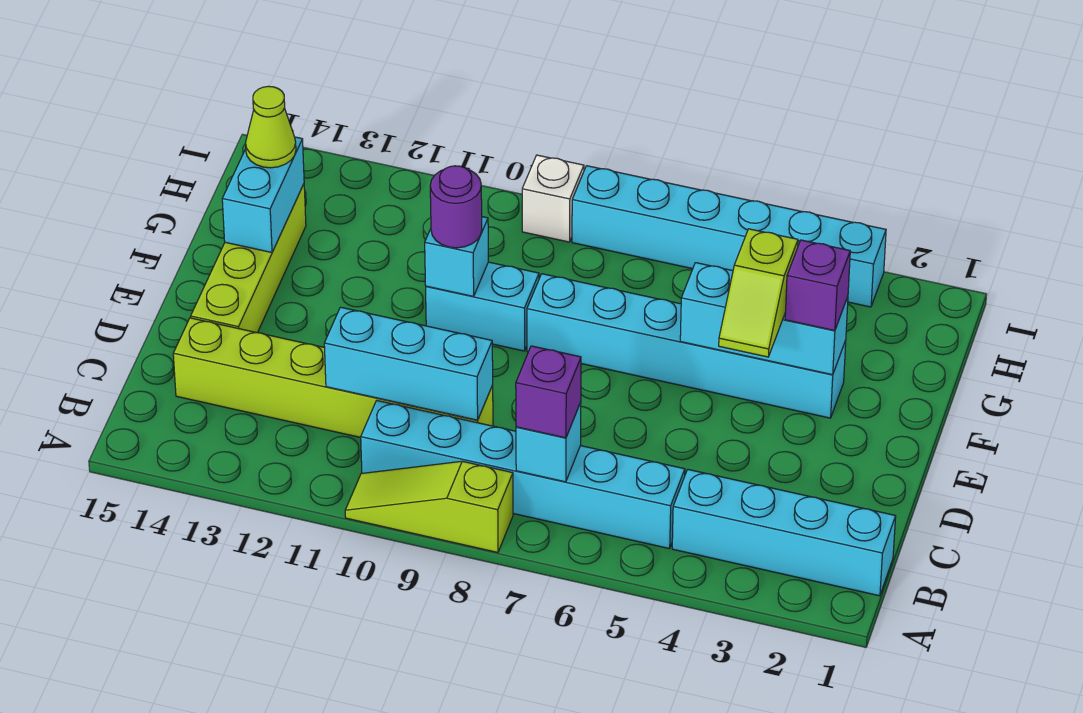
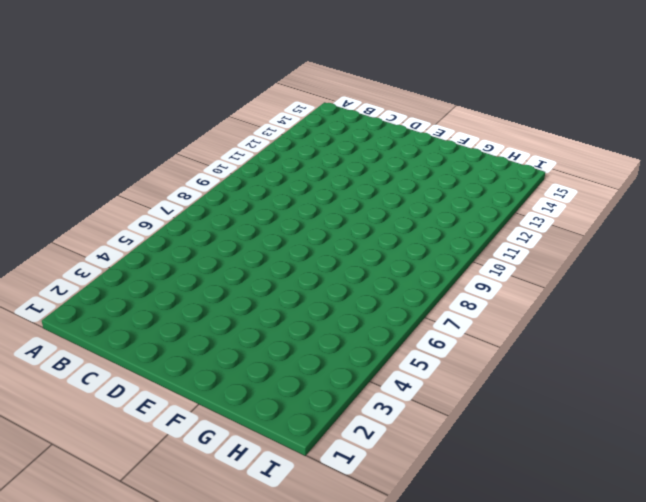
none -> lime slope A8:A10 level 1 top 8
none -> cyan brick B1:B4 level 1
none -> cyan brick B5:B10 level 1

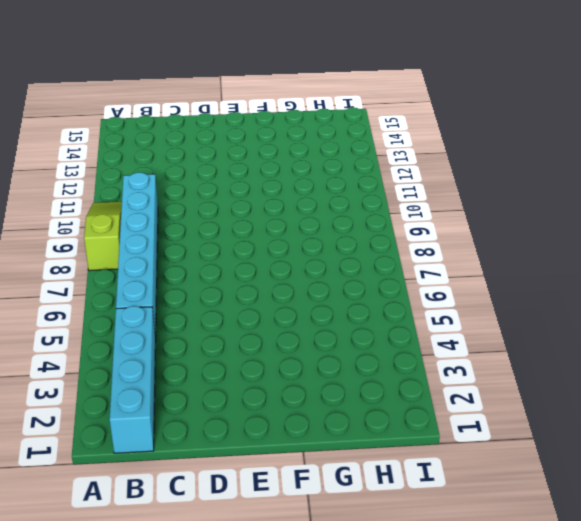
none -> lime brick C9:C14 level 1
none -> lime brick D14:G14 level 1
none -> cyan brick F3:F8 level 1

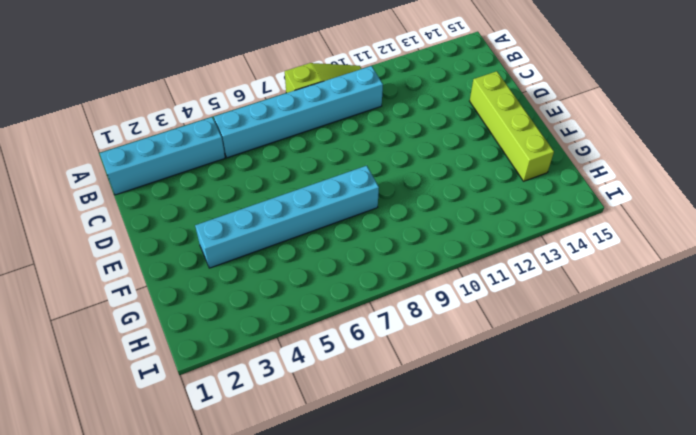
none -> lime brick C9:C14 level 1
none -> cyan brick F9:F10 level 1
none -> cyan brick I3:I8 level 1

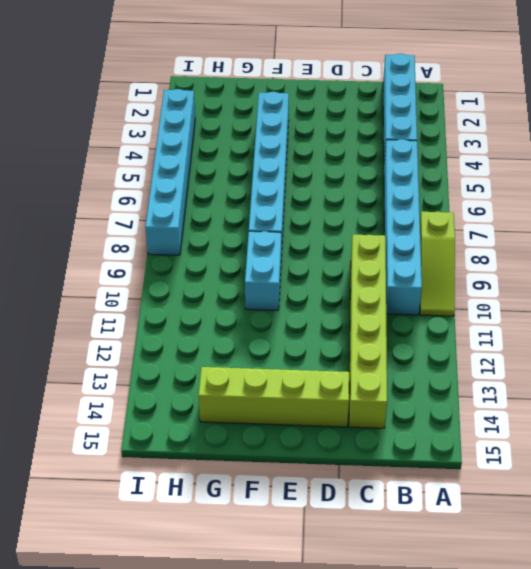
none -> white brick I9 level 1
none -> cyan brick B7 level 2
none -> cyan brick C9:C11 level 2

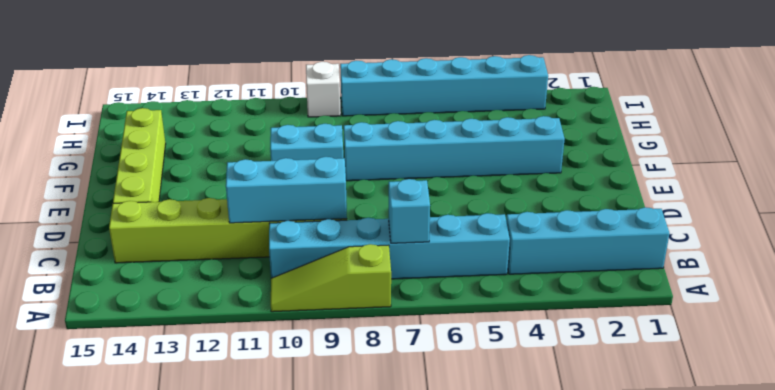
none -> cyan brick F3:F5 level 2
none -> cyan brick F10 level 2
none -> cyan brick F14:G14 level 2

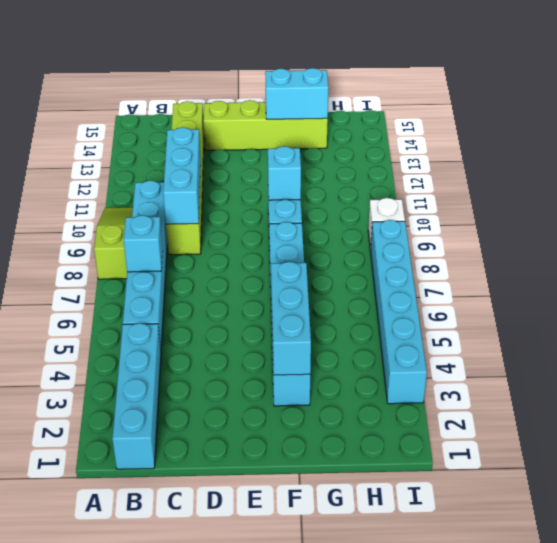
none -> purple brick B7 level 3
none -> lime slope E4:F4 level 3 top F
none -> purple brick F3 level 3

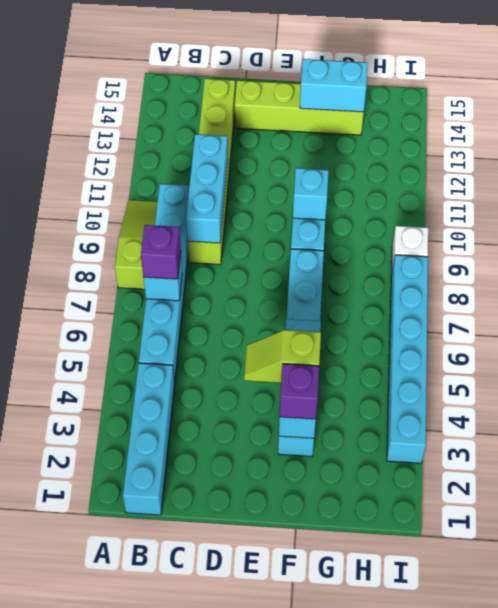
none -> purple round brick F10 level 3
none -> lime cone G14 level 3

